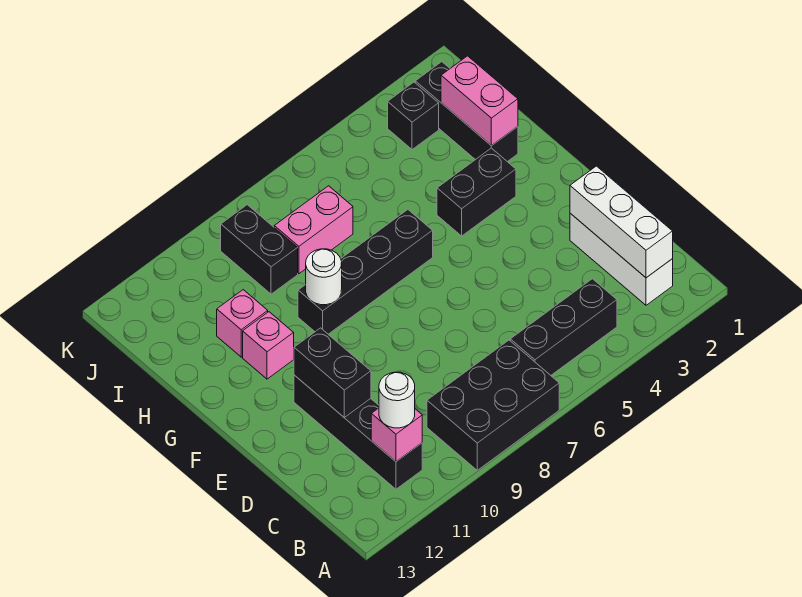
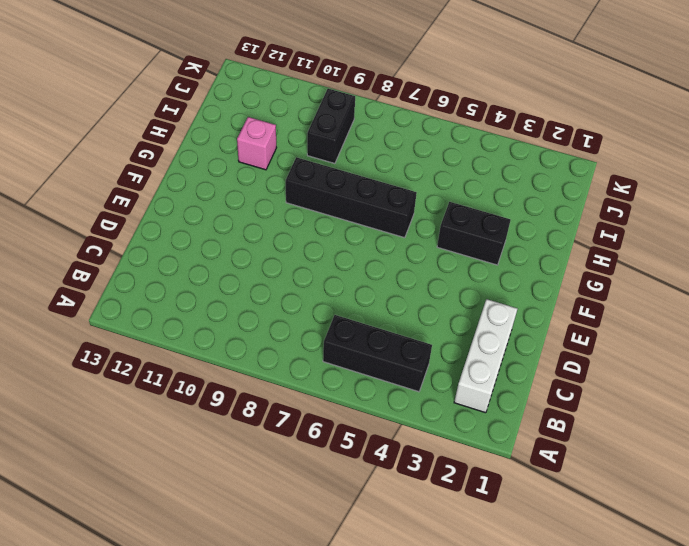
none -> black brick A7:B9 level 1
none -> black brick B11:E11 level 1
none -> pink brick G11 level 1

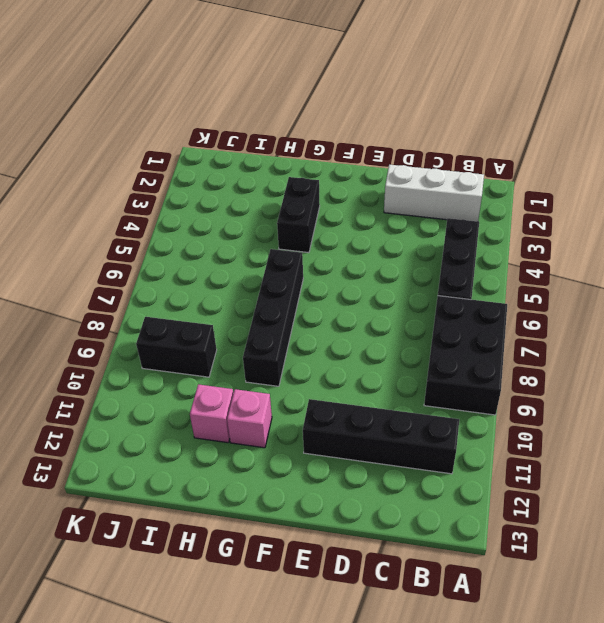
none -> black brick H2:J2 level 1
none -> pink brick I7:I8 level 1
none -> black brick J3 level 1

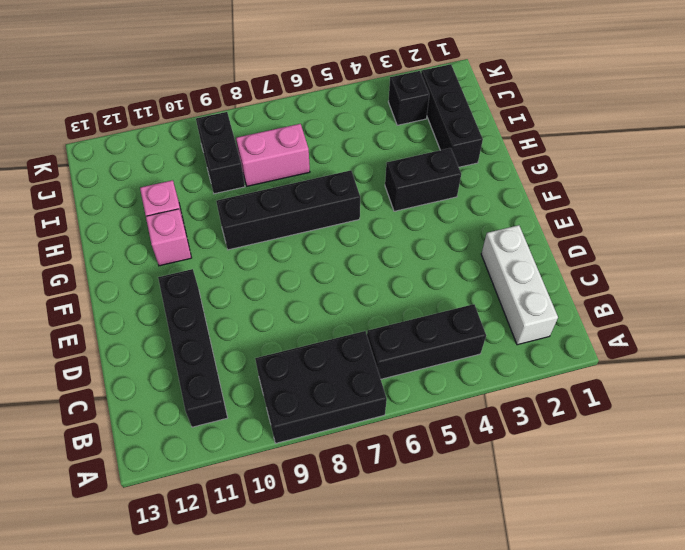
none -> white brick B2:D2 level 2
none -> pink brick B11 level 2
none -> black brick D11:E11 level 2

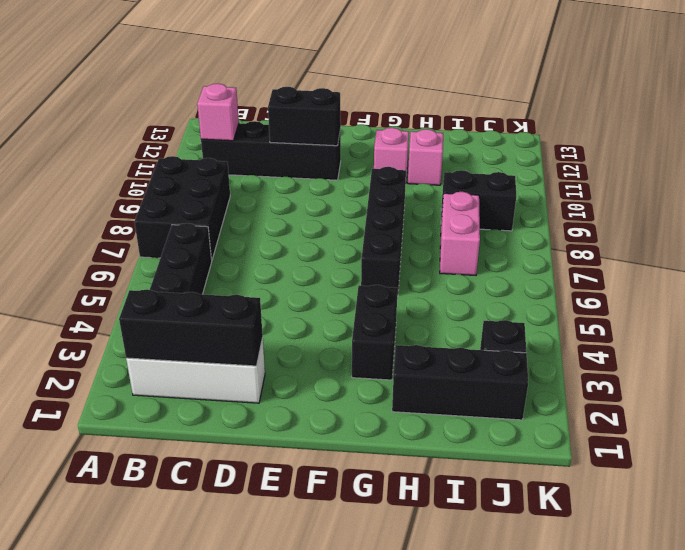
black brick B2:D2 level 2 -> white brick B2:D2 level 2
none -> white round brick G9 level 2
none -> pink brick H2:I2 level 2
none -> white round brick B11 level 3

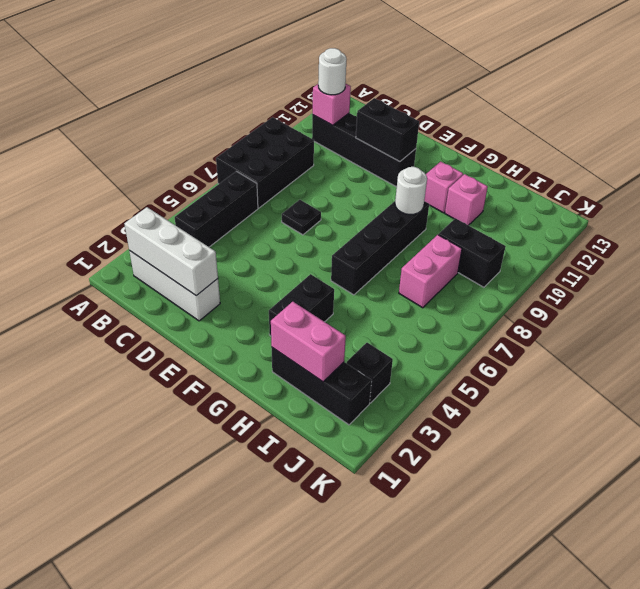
black plate D7 level 1 -> none

